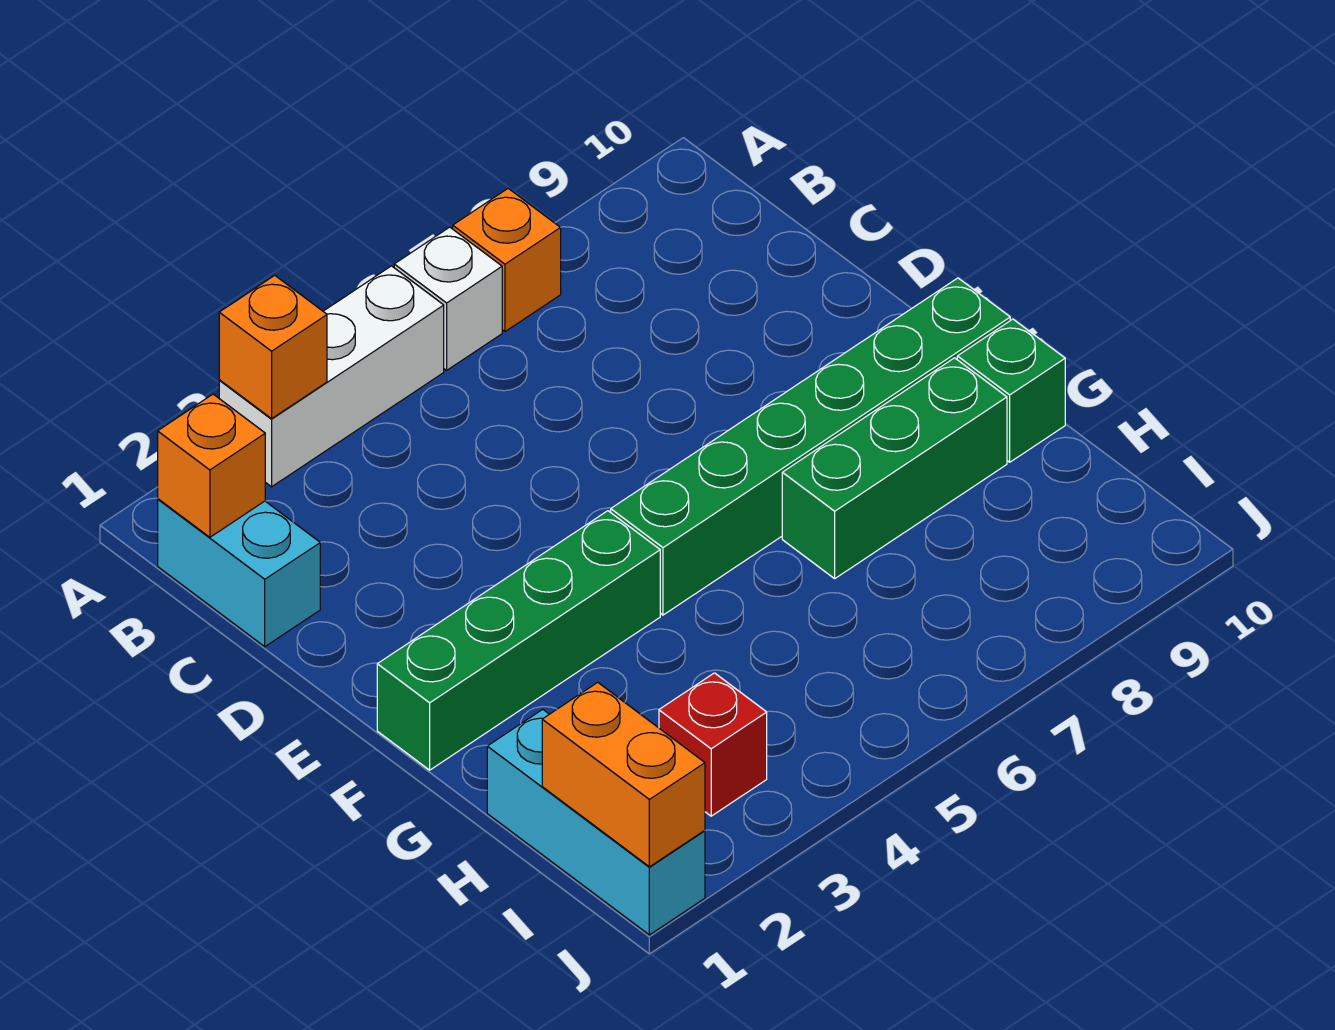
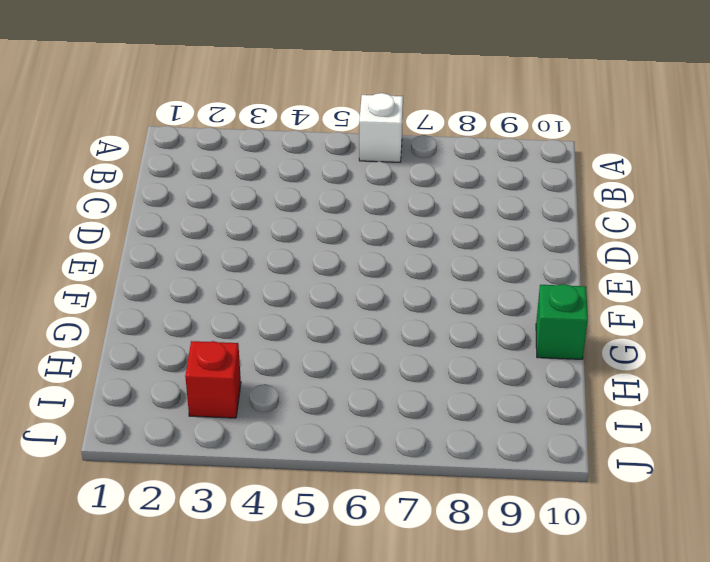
none -> white brick A3:A5 level 1
none -> orange brick A7 level 1
none -> cyan brick B1:C1 level 1

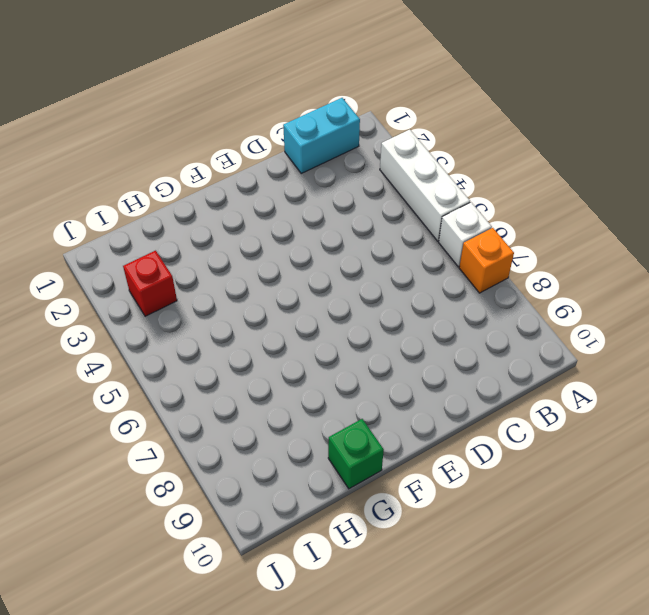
none -> green brick F1:F4 level 1
none -> green brick F5:F10 level 1
none -> green brick G7:G9 level 1

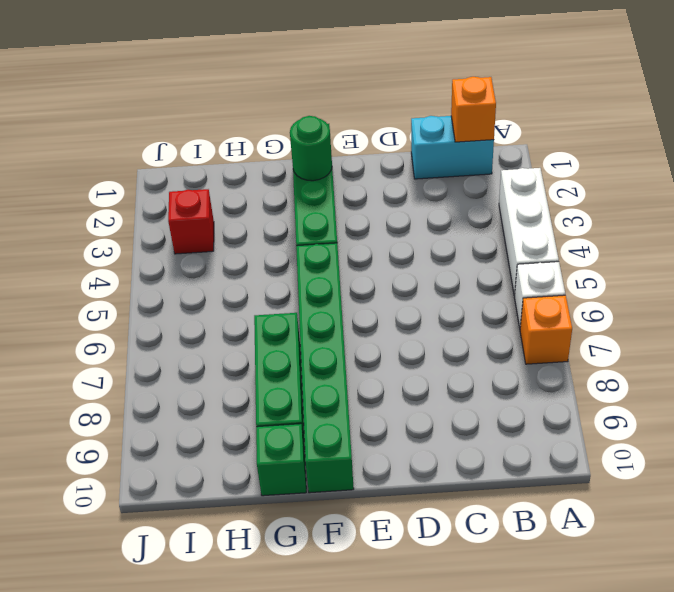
green round brick F2 level 2 -> none
none -> cyan brick H1:J1 level 1
none -> orange brick A3 level 2
none -> orange brick I1:J1 level 2

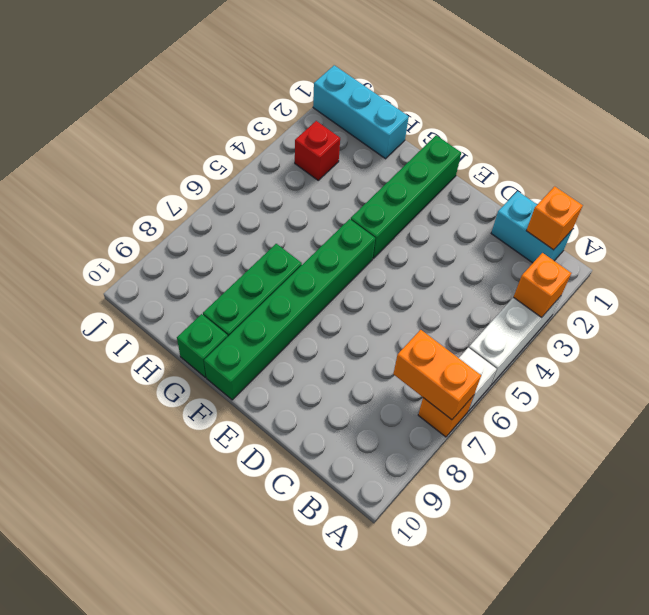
orange brick A7:B7 level 2 -> orange brick I1:J1 level 2

